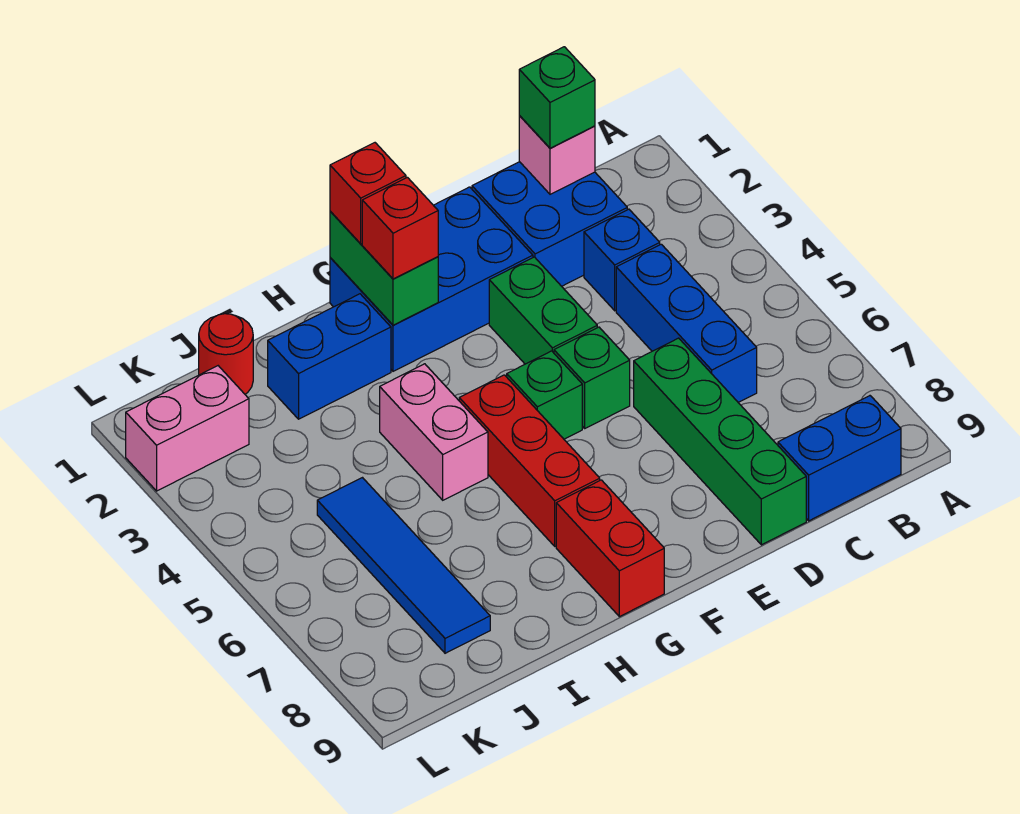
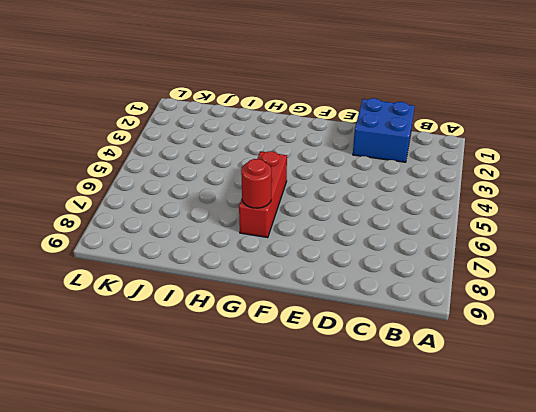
red round brick G7 level 2 -> red round brick J1 level 1
none -> blue brick B9:C9 level 1
none -> blue brick C3 level 1
none -> blue brick C4:C6 level 1

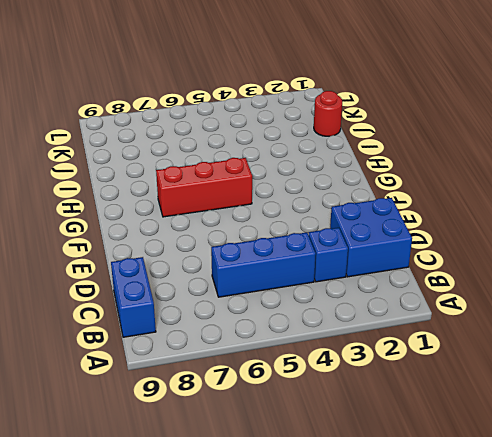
none -> green brick D6:D9 level 1
none -> blue brick E1:G2 level 1
none -> green brick E3:E4 level 1

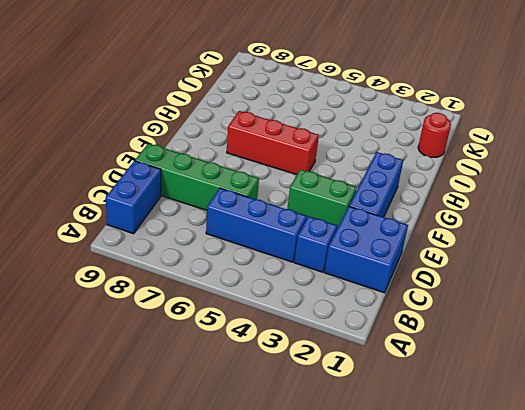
blue brick E2:G2 level 1 -> blue brick E1:G2 level 1
none -> green brick E5 level 1
none -> green brick F5 level 1
none -> red brick G8:G9 level 1

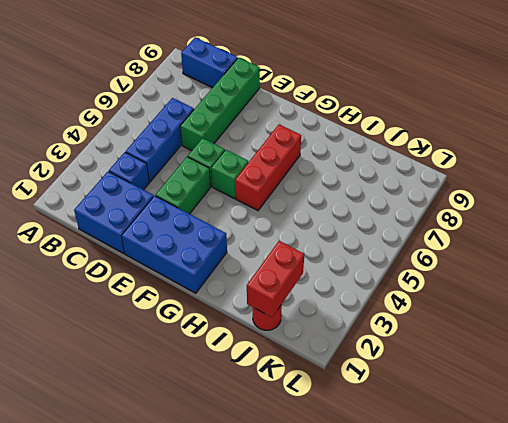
red brick J1:J2 level 2 -> red brick G8:G9 level 1
none -> blue brick H2:I2 level 1
none -> pink brick H4:H5 level 1
none -> blue tile J5:J8 level 1

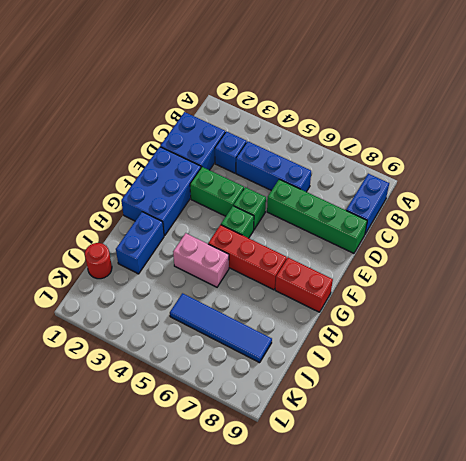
none -> pink brick K2:L2 level 1
none -> pink brick C1 level 2
none -> green brick G1:G2 level 2

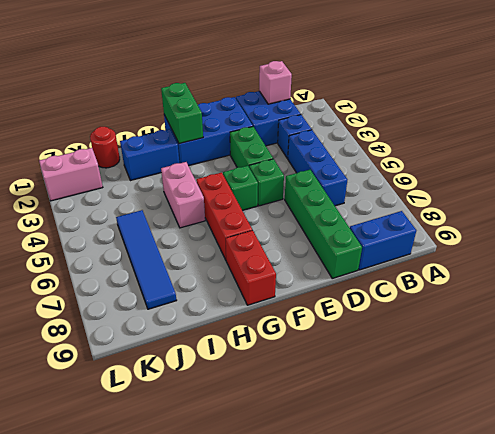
none -> green brick C1 level 3
none -> red brick G1 level 3
none -> red brick G2 level 3

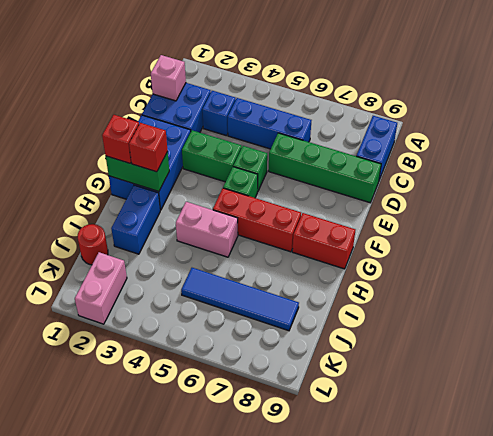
none -> green brick C1 level 3

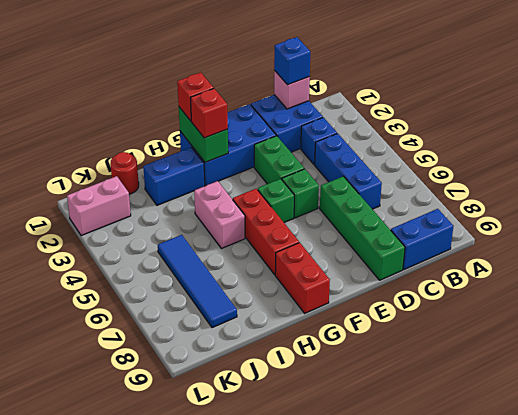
blue brick C1 level 3 -> green brick C1 level 3

